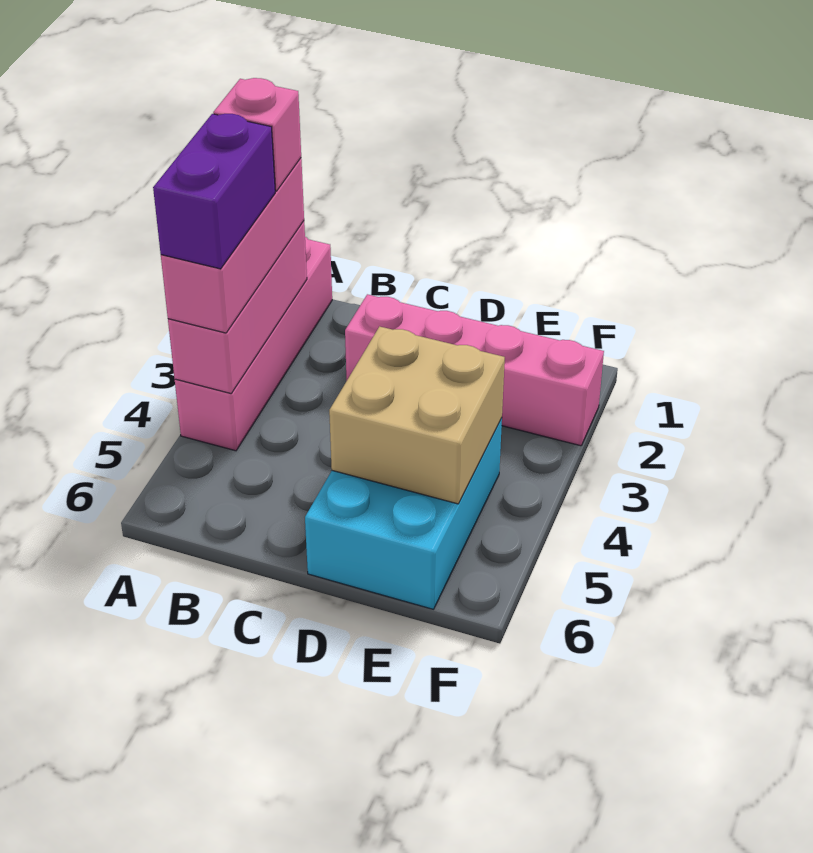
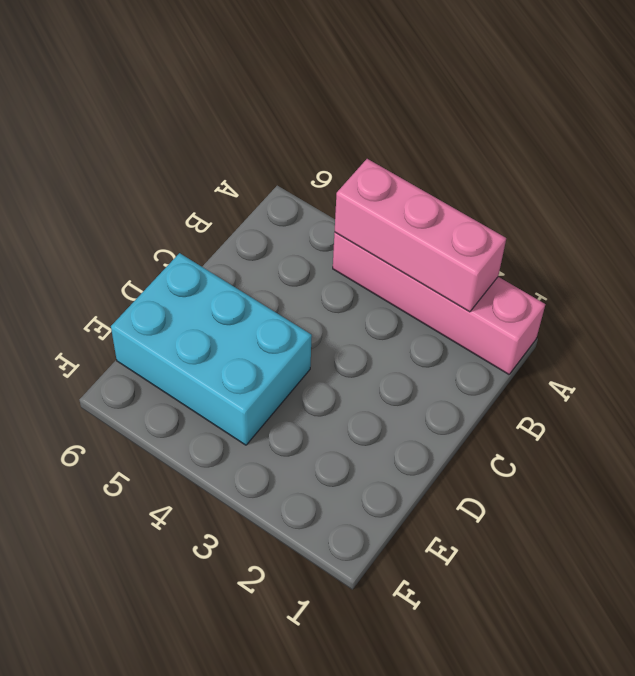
none -> pink brick C2:F2 level 1
none -> tan brick D4:E5 level 2

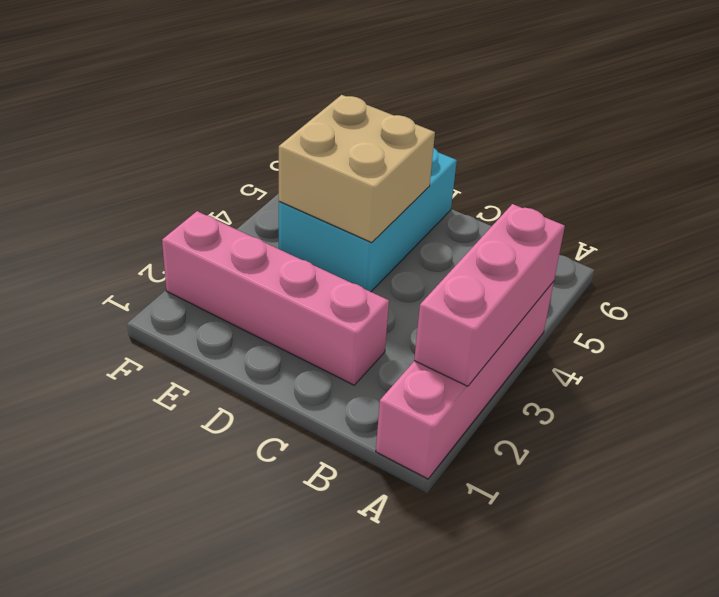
none -> pink brick A2:A4 level 3
none -> pink brick A2 level 4

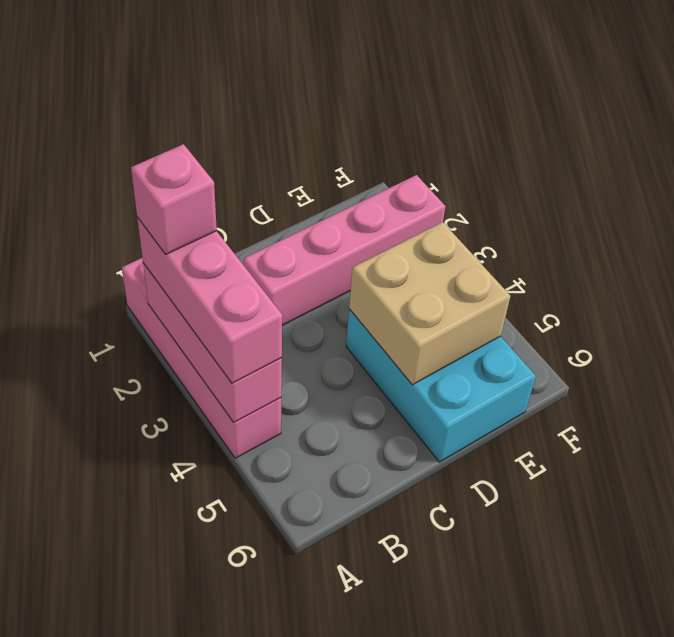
none -> purple brick A3:A4 level 4

